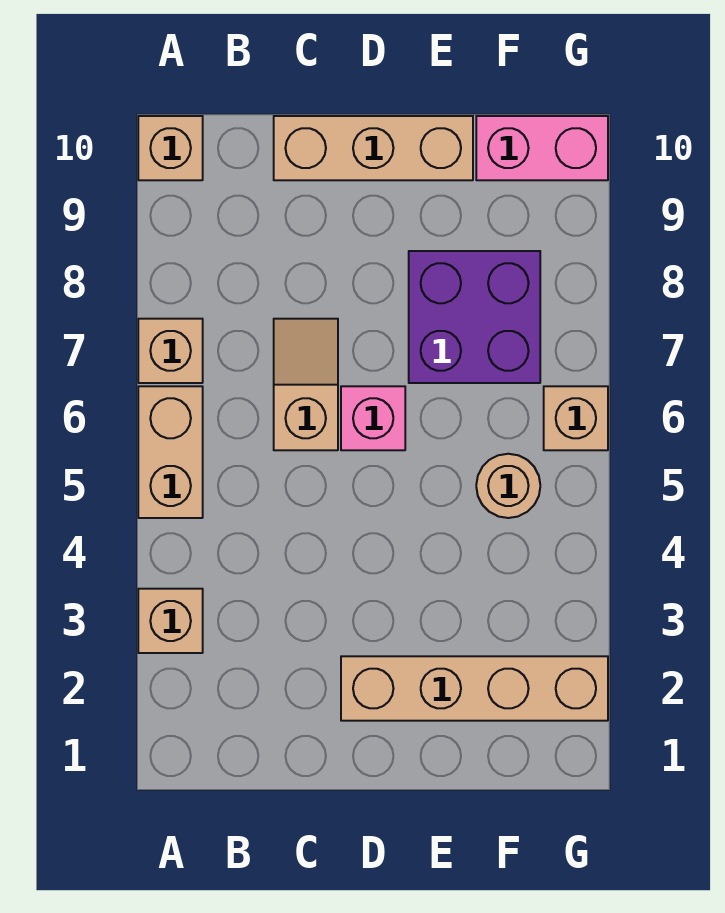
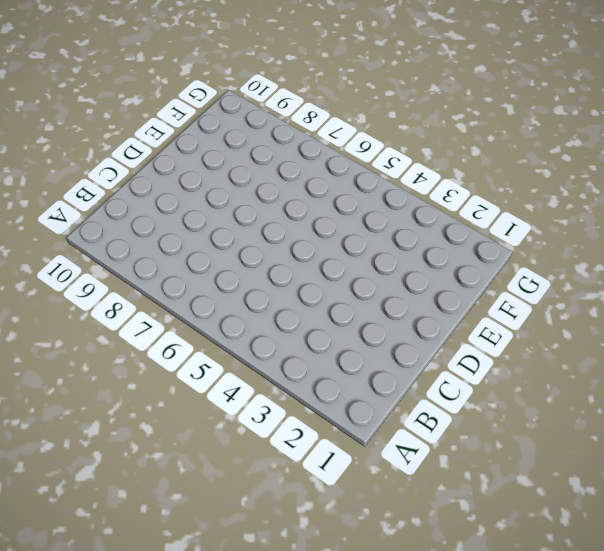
none -> tan brick A3 level 1
none -> tan brick A5:A6 level 1
none -> tan brick A7 level 1

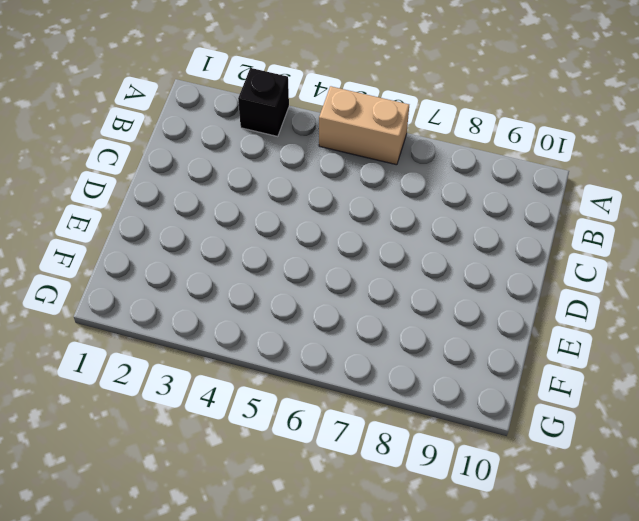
black brick A3 level 1 -> tan brick A3 level 1
none -> tan brick A7 level 1
none -> tan brick A10 level 1
none -> tan slope C6:C7 level 1 top 6

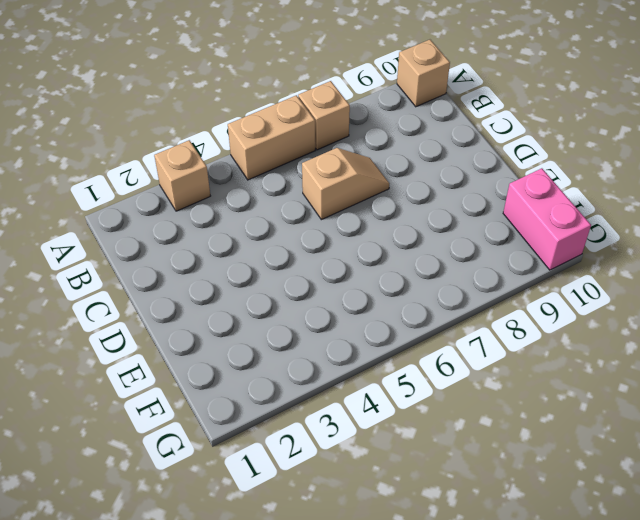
none -> tan brick C10:E10 level 1
none -> tan brick D2:G2 level 1
none -> pink brick D6 level 1

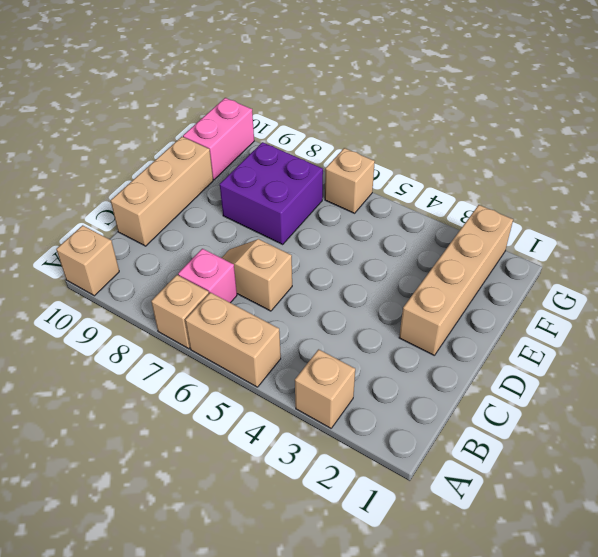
pink brick B7 level 1 -> pink brick D6 level 1
none -> tan round brick F5 level 1

